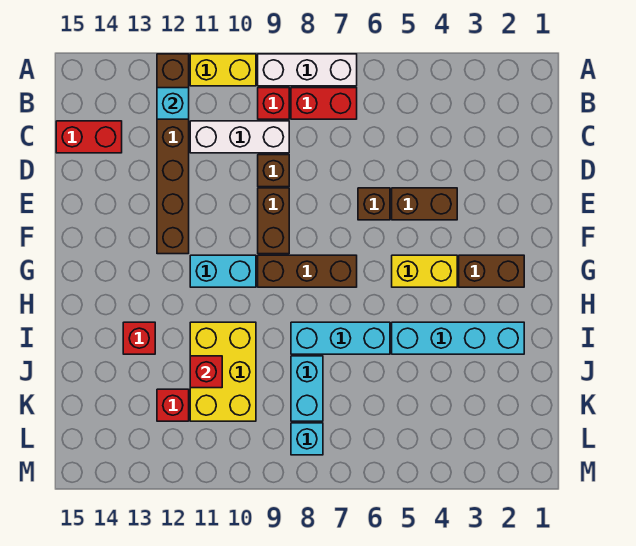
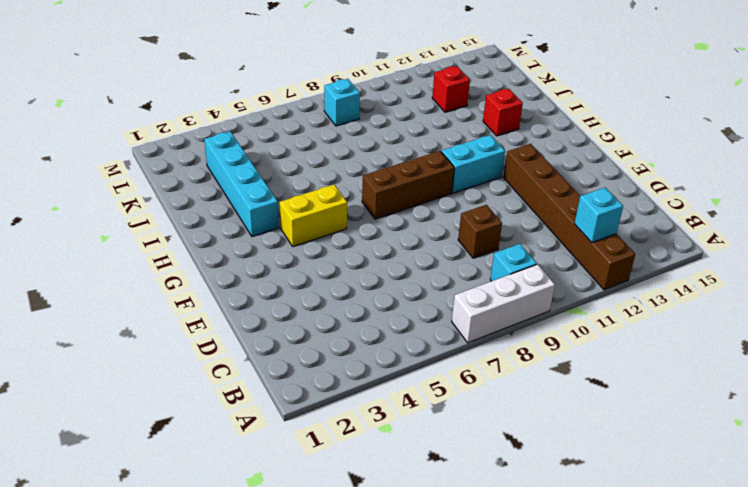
cyan brick B9 level 1 -> red brick B9 level 1
cyan brick H3:K3 level 1 -> cyan brick I2:I5 level 1
none -> yellow brick A10:A11 level 1
none -> red brick B7:B8 level 1
none -> white brick C9:C11 level 1

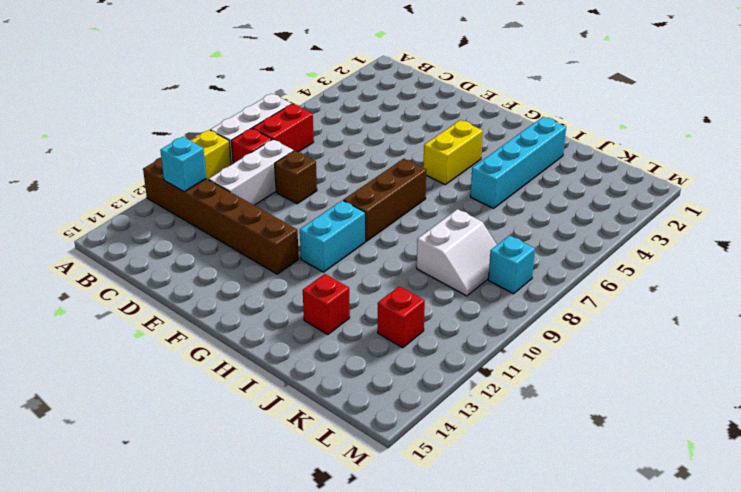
white slope J8:K9 level 1 top J -> cyan brick J8:K8 level 1
none -> red brick C14:C15 level 1
none -> brown brick E4:E5 level 1
none -> brown brick E6 level 1

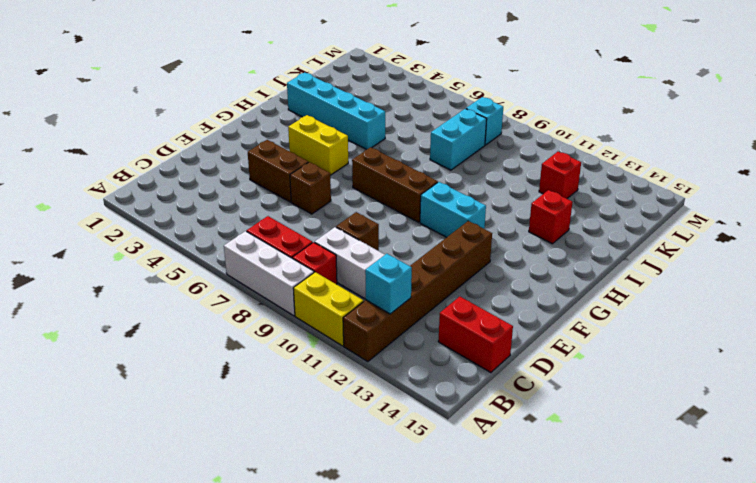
none -> brown brick E9:F9 level 1
none -> brown brick G2:G3 level 1
none -> cyan brick I6:I8 level 1

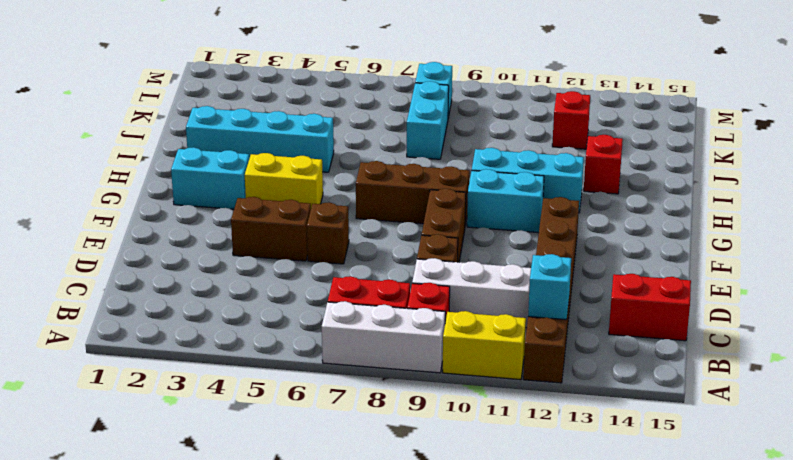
cyan brick G2:G3 level 1 -> brown brick G2:G3 level 1
cyan brick H10:H12 level 1 -> cyan brick I6:I8 level 1
none -> yellow brick I10:K11 level 1
none -> red brick J11 level 2

